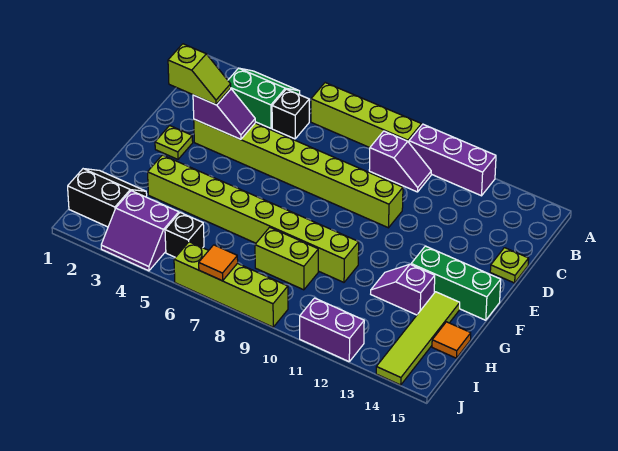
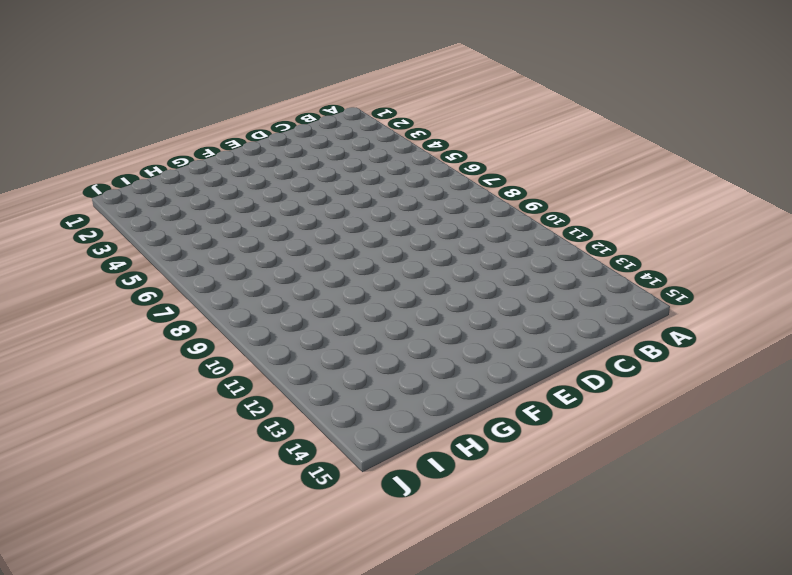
none -> green slope A3:B4 level 1 top B
none -> lime brick A6:A9 level 1
none -> purple brick A10:A12 level 1

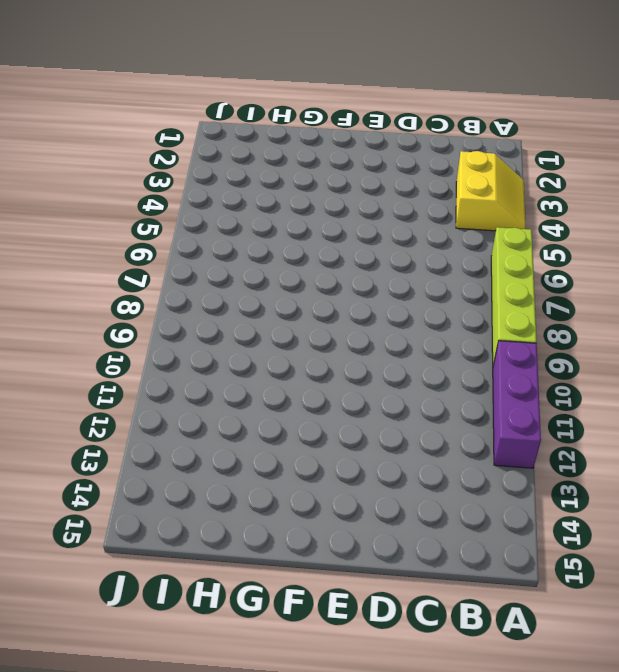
yellow slope A3:B4 level 1 top B -> green slope A3:B4 level 1 top B
none -> black brick B5 level 1
none -> purple slope B9:B10 level 1 top 9
none -> lime brick D3:D10 level 1

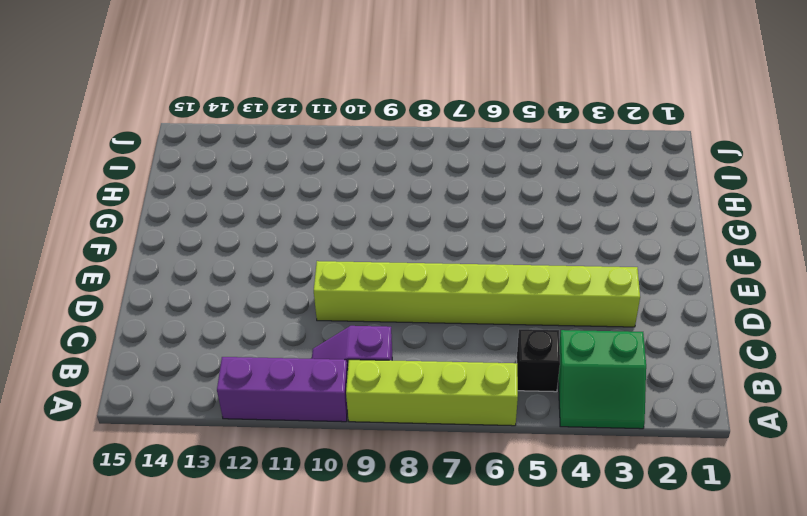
none -> lime plate D15 level 1
none -> lime plate E2 level 1
none -> green brick F13:F15 level 1

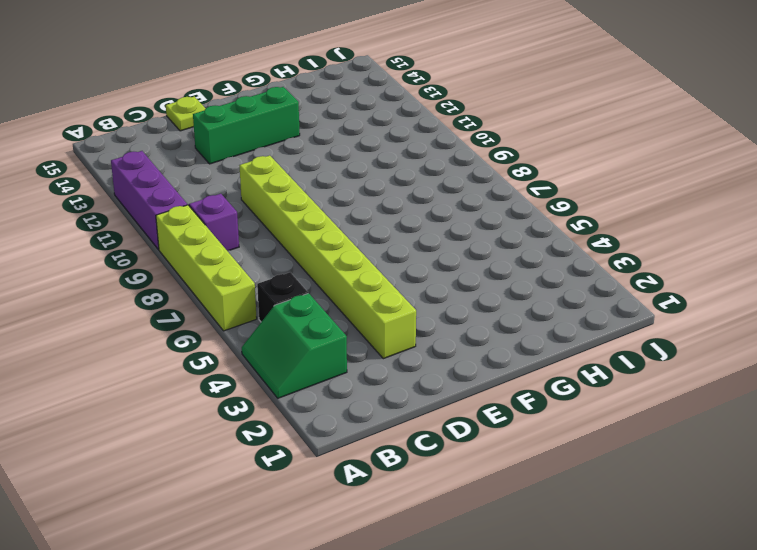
green brick D13:F13 level 1 -> green brick F13:F15 level 1
none -> lime plate E2 level 1
none -> lime brick G3:G10 level 1
none -> purple slope G12:G13 level 1 top 13

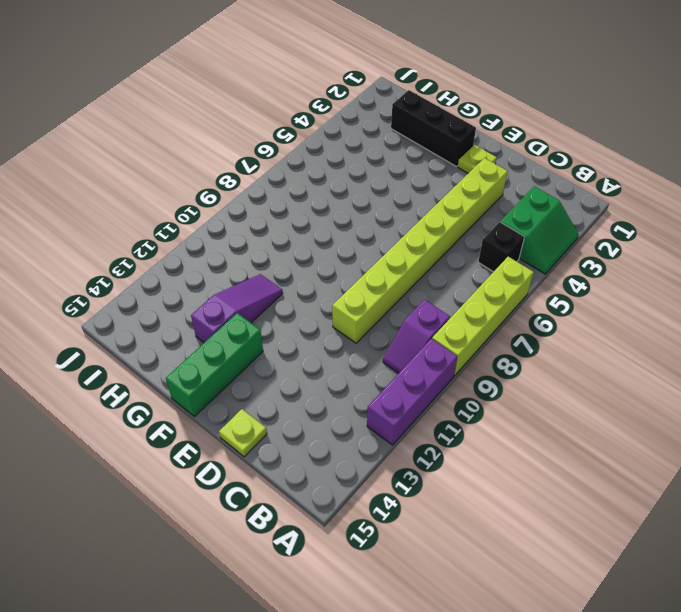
black brick F2:H2 level 1 -> black slope H1:I2 level 1 top I
purple slope G11:G13 level 1 top 13 -> purple slope G12:G13 level 1 top 13
none -> lime brick G3:G10 level 1
none -> lime tile G14:J14 level 1
none -> lime brick H8:H9 level 1

